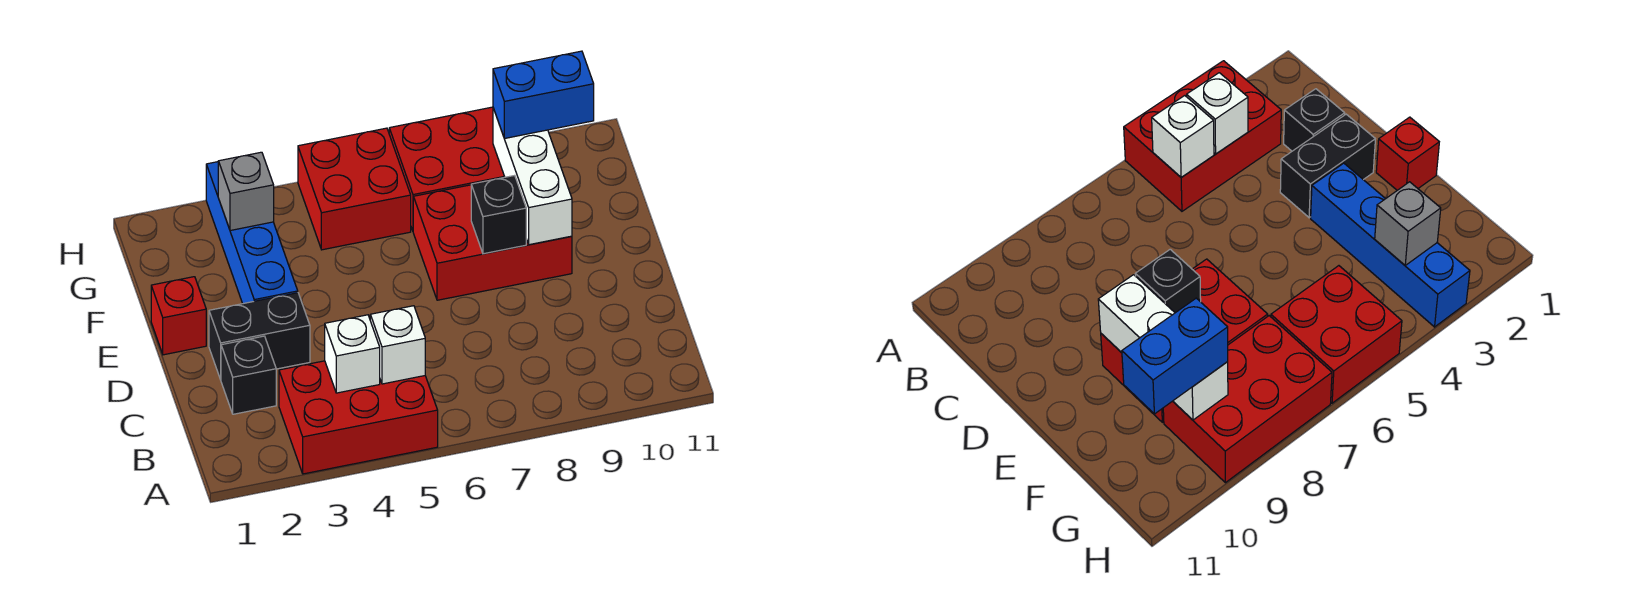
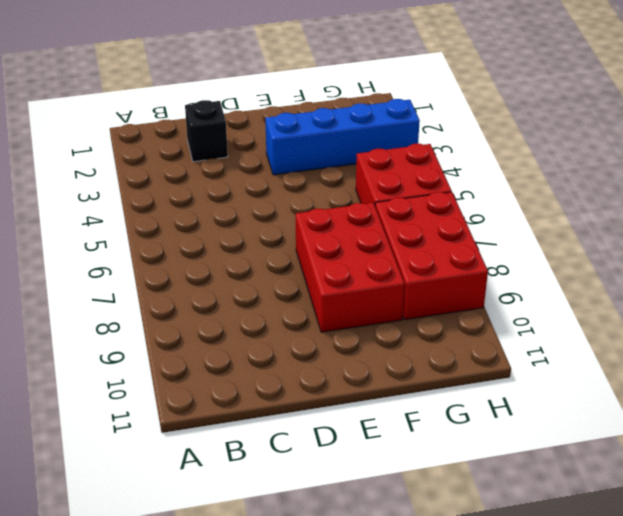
none -> red brick A3:B5 level 1
none -> black brick D2:D3 level 1
none -> red brick E1 level 1

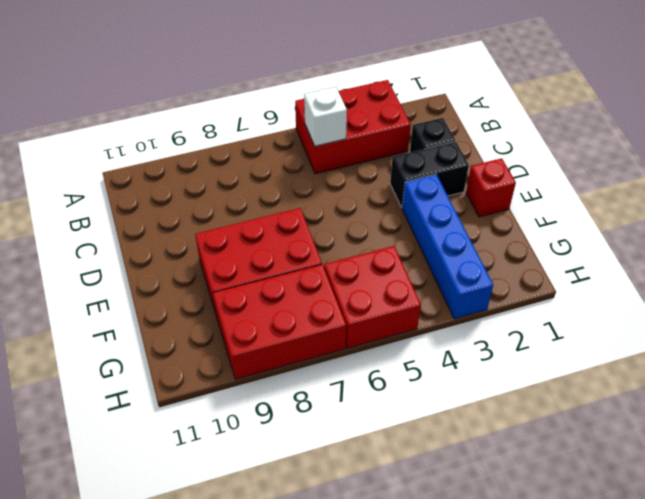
none -> white brick B4 level 2
none -> black brick E8 level 2
none -> white brick E9:G9 level 2

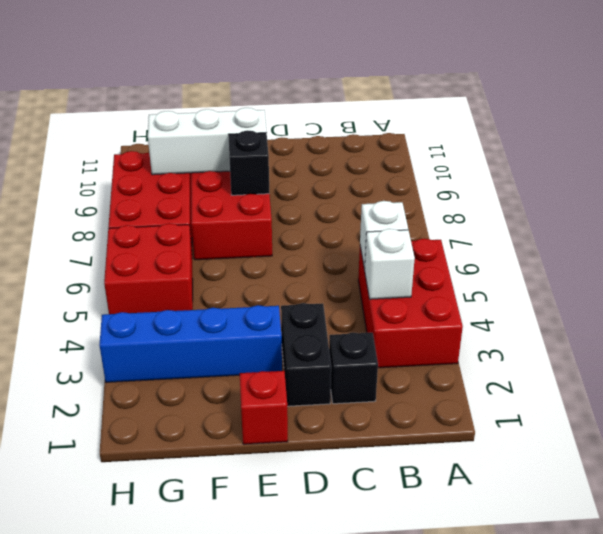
none -> grey brick G3 level 2
none -> blue brick G9:G10 level 3

